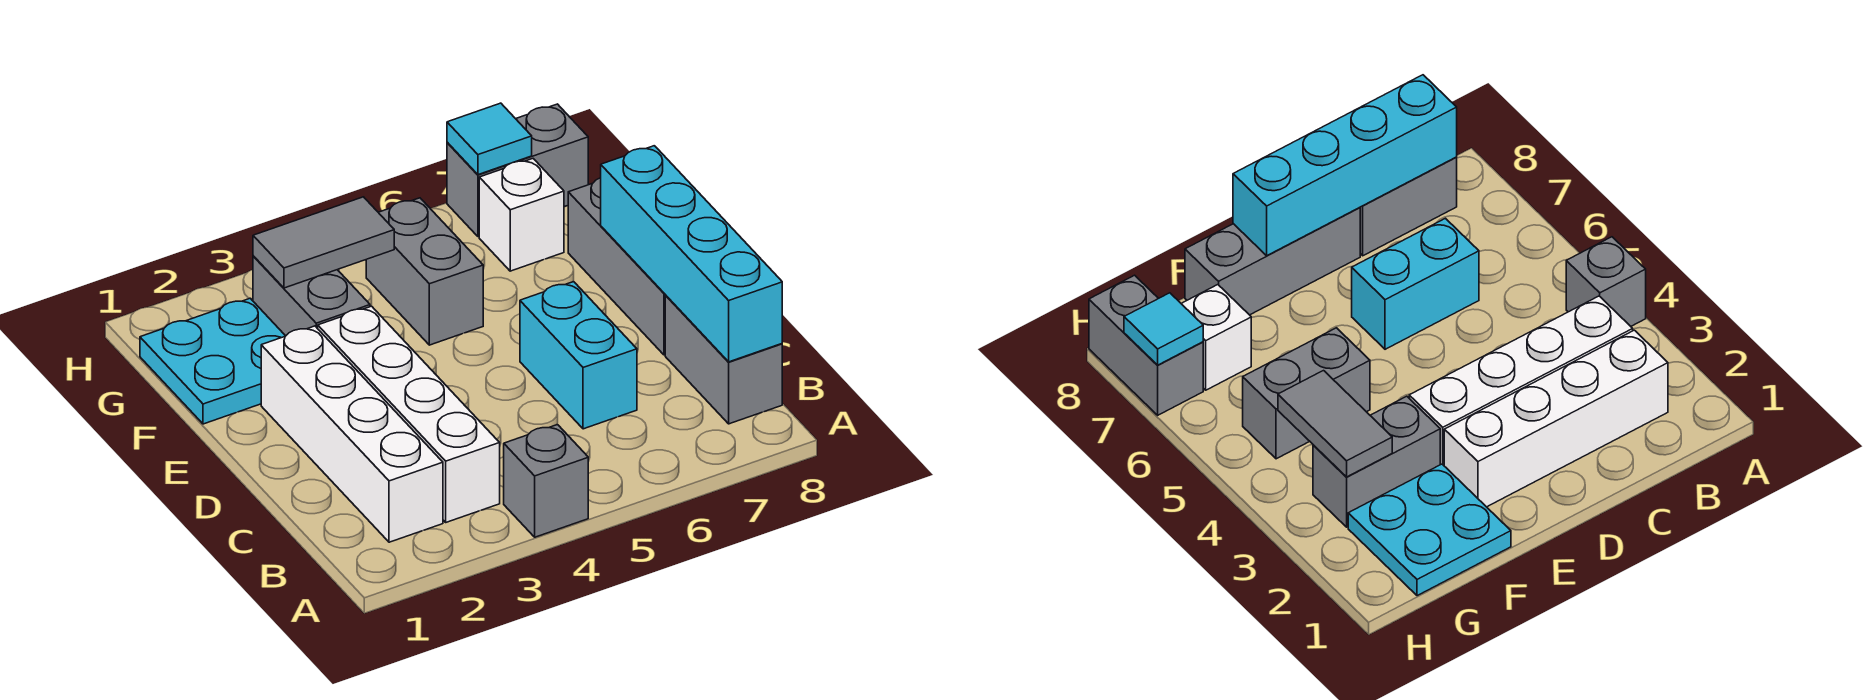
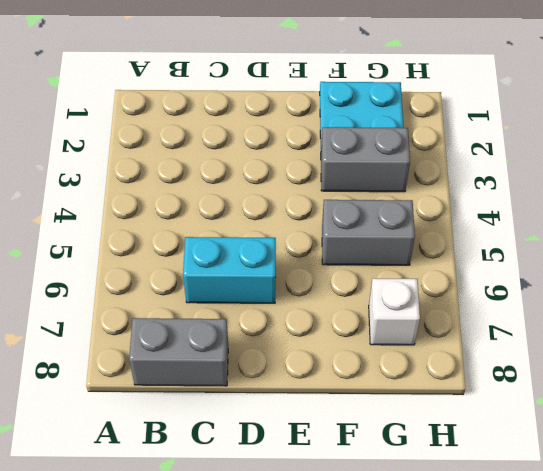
none -> grey brick A4 level 1
none -> white brick B2:E2 level 1
none -> white brick B3:E3 level 1

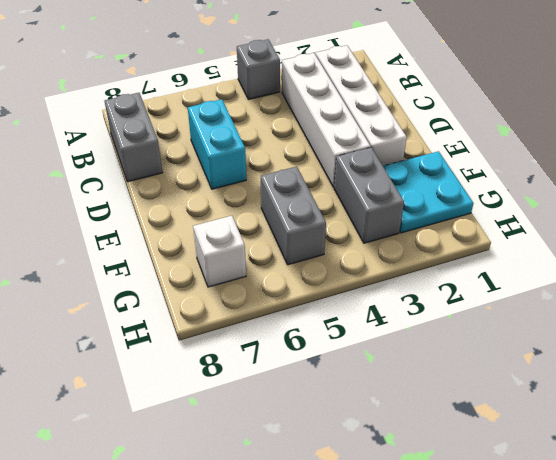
none -> grey brick D8:F8 level 1
none -> grey brick H7:H8 level 1
none -> cyan brick B8:E8 level 2

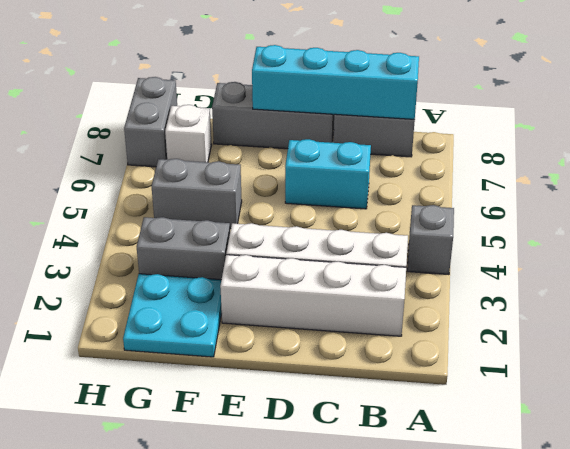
none -> grey tile G3:G4 level 2
none -> cyan tile H7 level 2

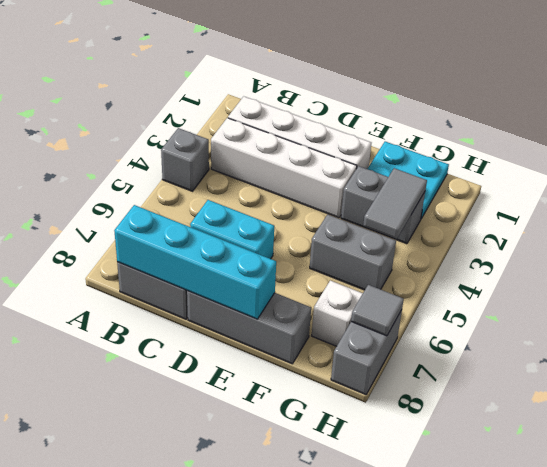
grey tile H7 level 2 -> cyan tile H7 level 2

